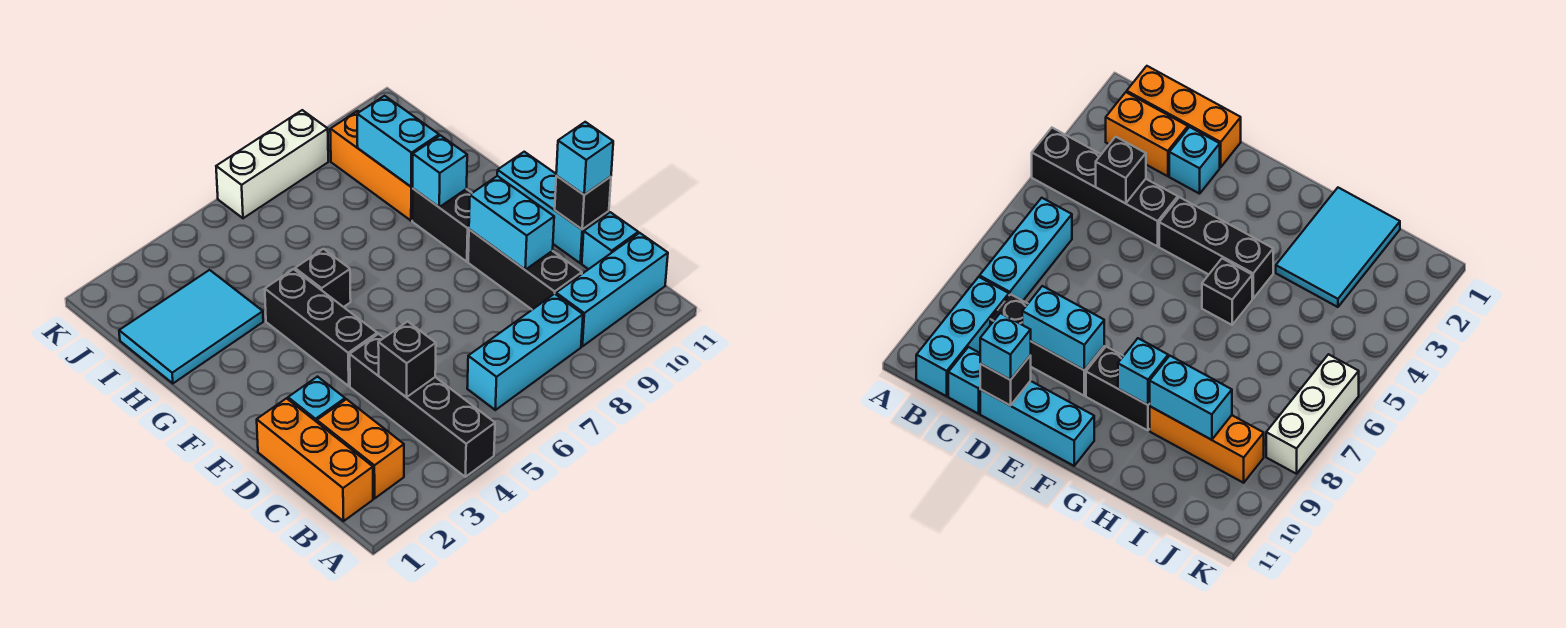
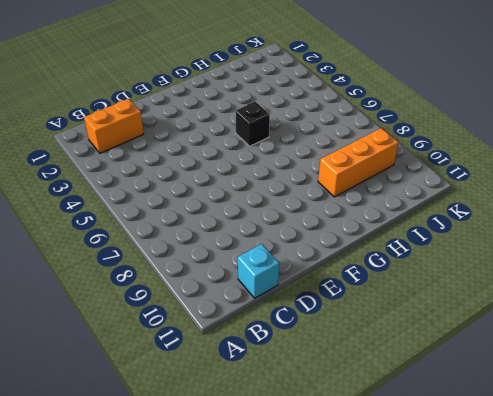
none -> black brick A4:D4 level 1
none -> orange brick B1:D1 level 1
none -> cyan brick B6:B8 level 1

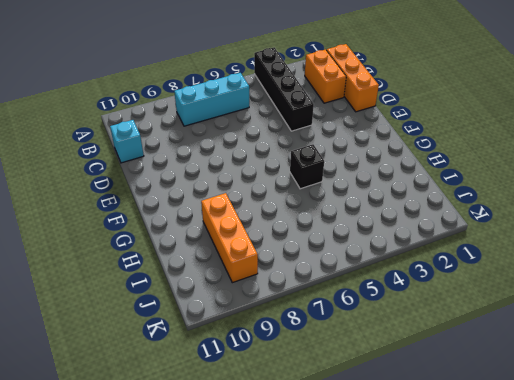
none -> cyan brick B9:B11 level 1
none -> black brick C9:E9 level 1
none -> cyan brick D2 level 1

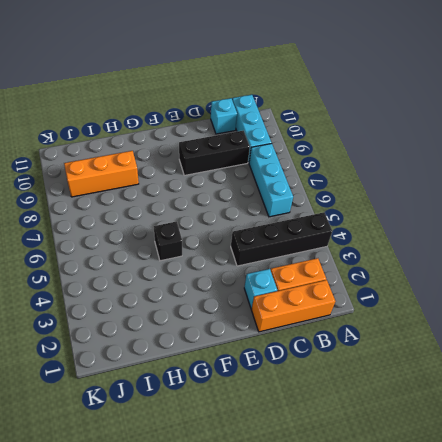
none -> cyan brick D11:F11 level 1
none -> black brick E4:G4 level 1
none -> black brick F9:G9 level 1

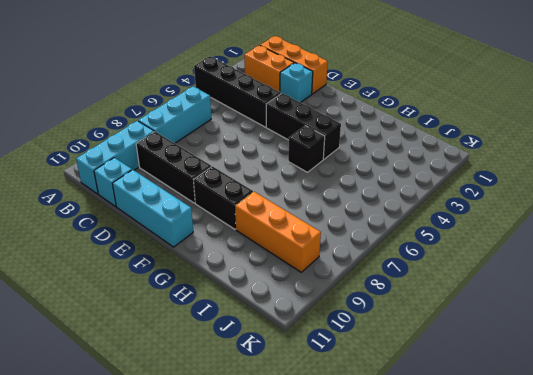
none -> cyan tile H1:I3 level 1
none -> white brick K6:K8 level 1
none -> black brick C4 level 2

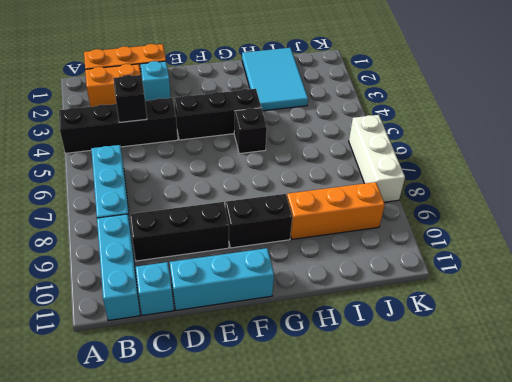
none -> cyan brick D9:E9 level 2
none -> black brick D11 level 2
none -> cyan brick G9 level 2

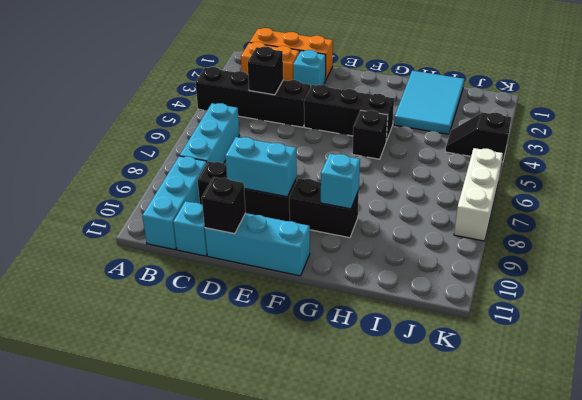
black slope J4:K4 level 1 top K -> none
none -> orange brick H9:J9 level 1
none -> cyan brick H9:I9 level 2
none -> cyan brick D11 level 3

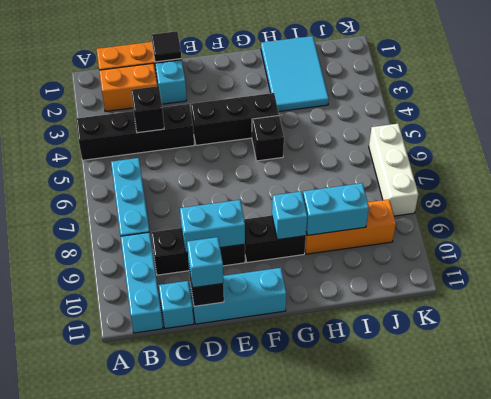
black tile D1 level 2 -> none

